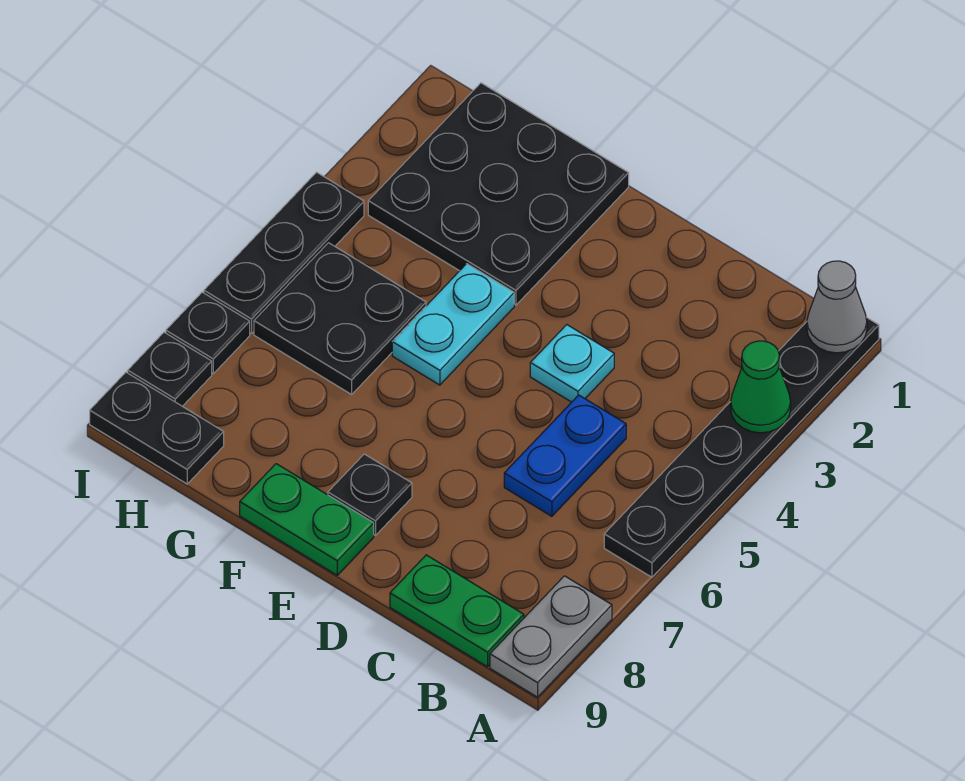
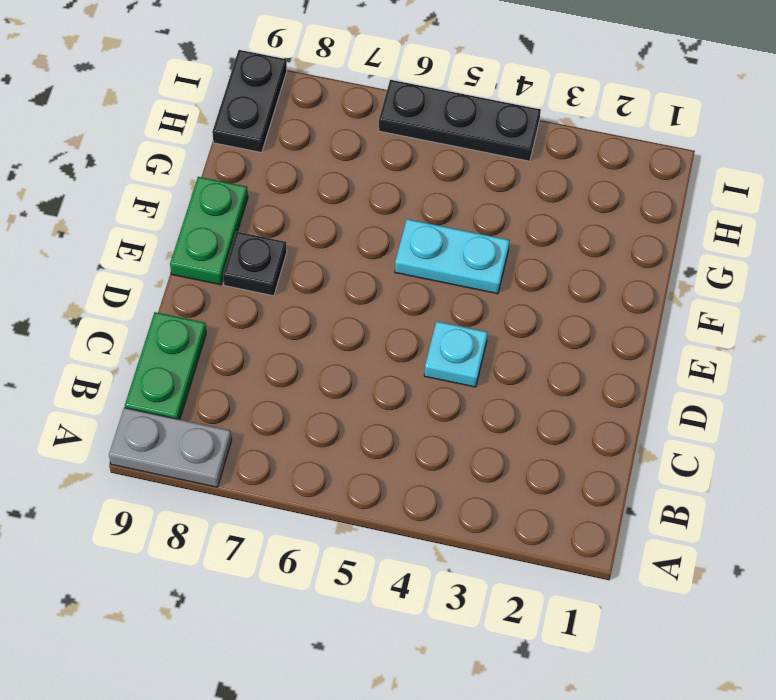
none -> black plate A1:A6 level 1
none -> blue plate C5:C6 level 1
none -> black plate F1:H3 level 1

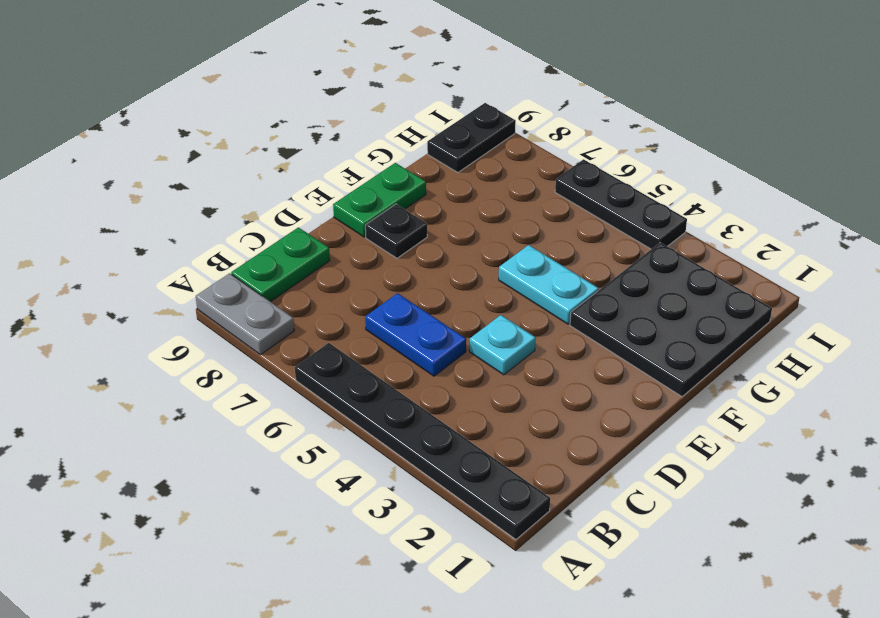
none -> black plate G5:H6 level 1
none -> black plate I7 level 1
none -> black plate I8 level 1

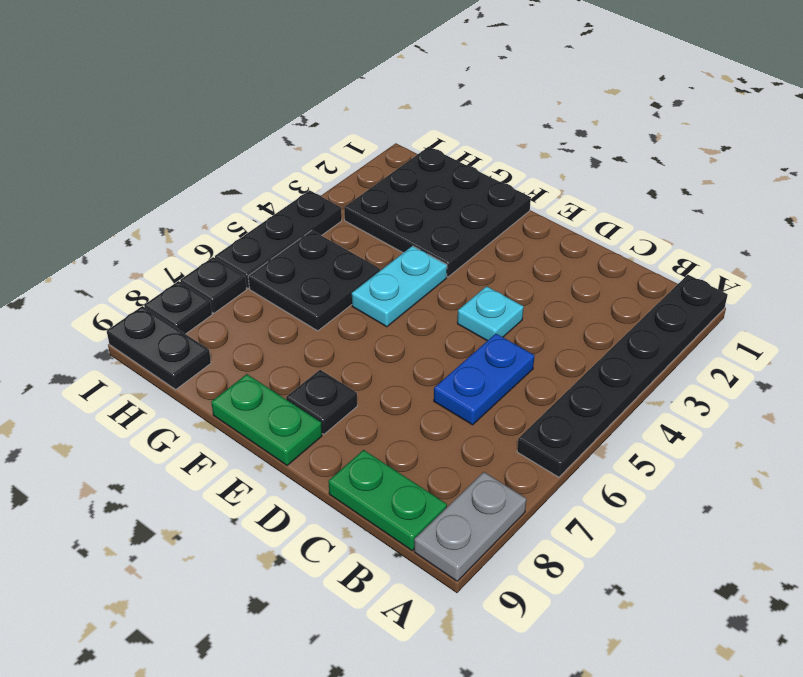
none -> grey cone A1 level 2
none -> green cone A3 level 2

